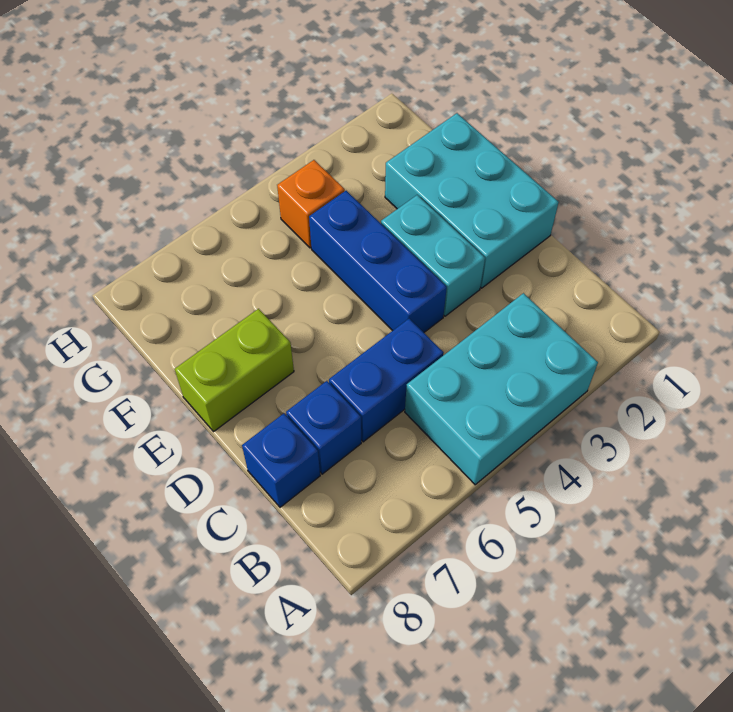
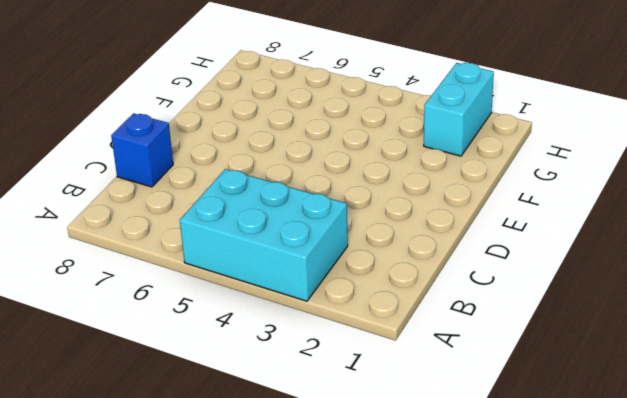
cyan brick G2:H2 level 1 -> cyan brick D3:E3 level 1
none -> blue brick C5:C6 level 1
none -> blue brick C7 level 1

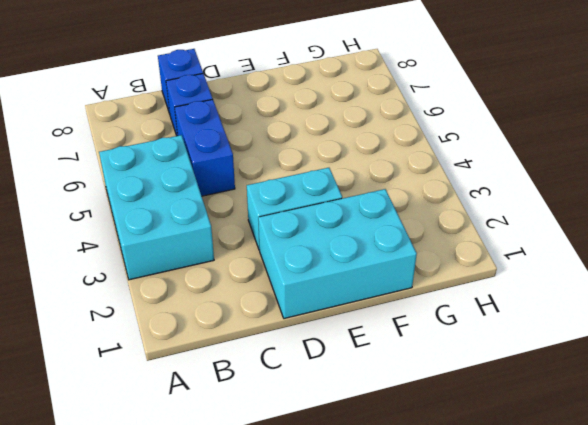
none -> blue brick D4:F4 level 1
none -> lime brick E7:E8 level 1

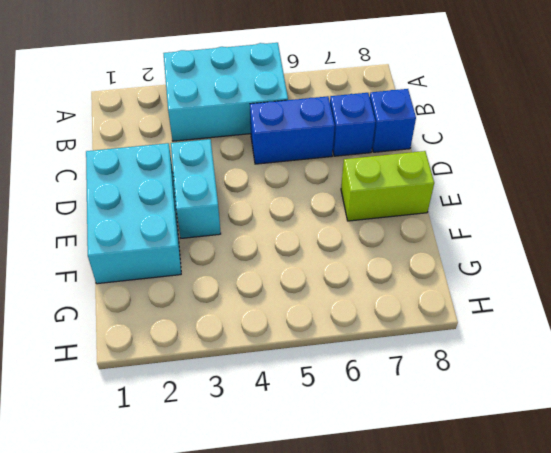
none -> blue brick D4:F4 level 1
none -> orange brick G4 level 1

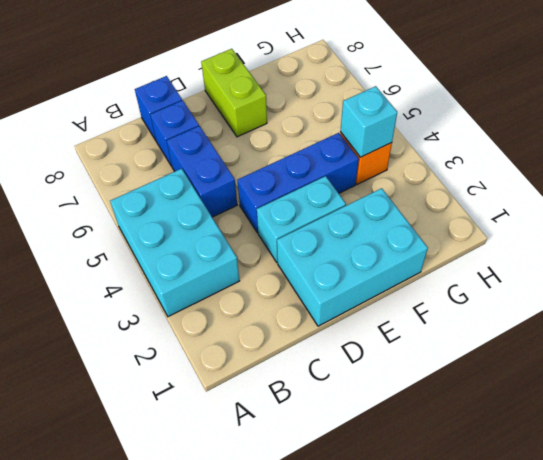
cyan brick G4 level 2 -> none

